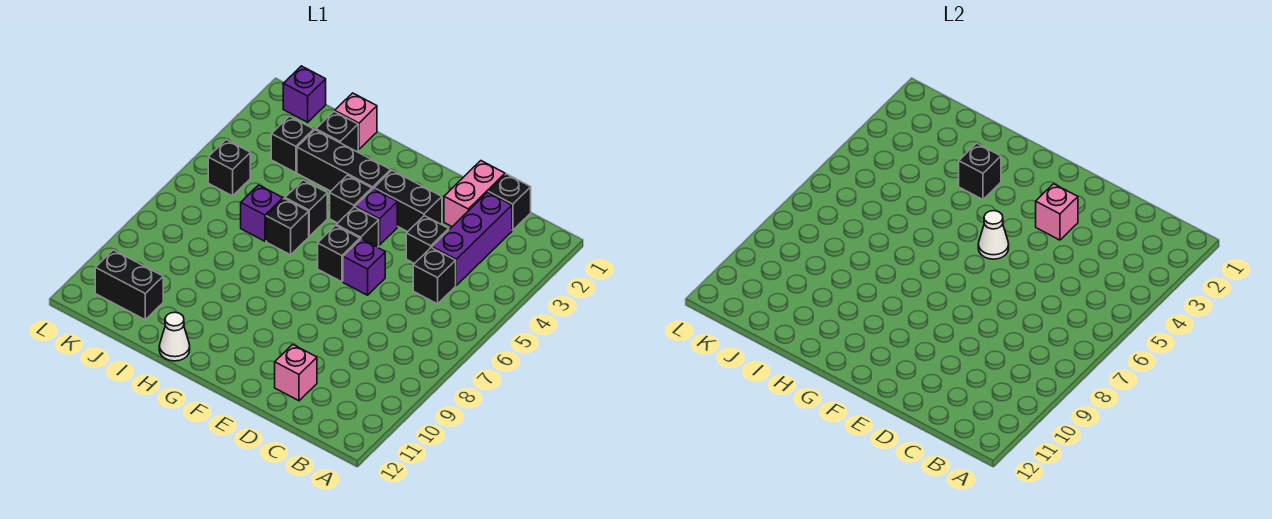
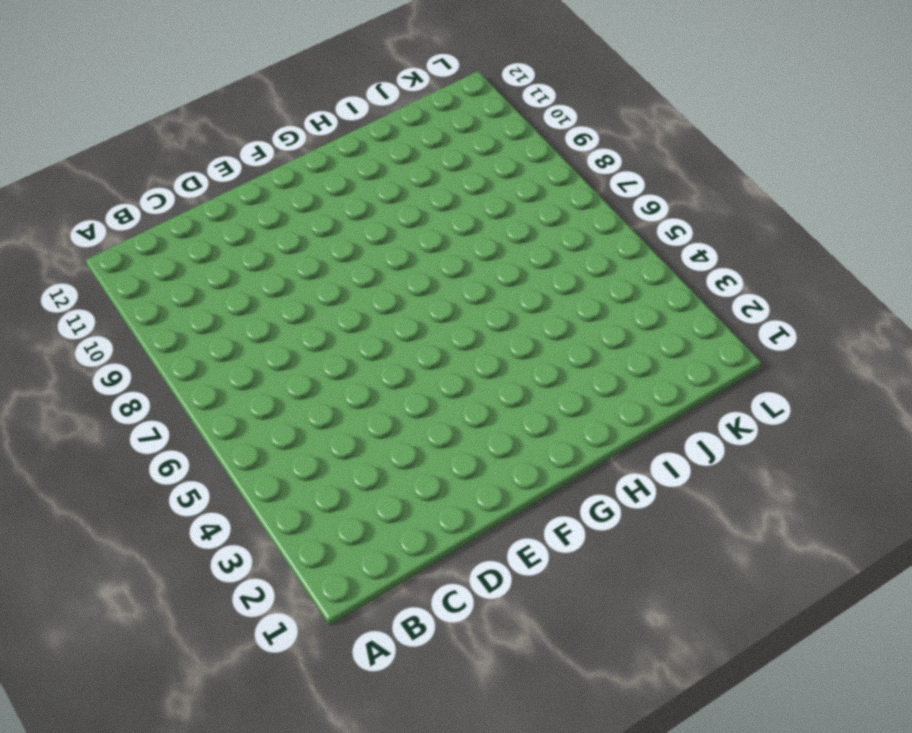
none -> black brick C1 level 1
none -> purple brick C2:C4 level 1
none -> black brick C5 level 1

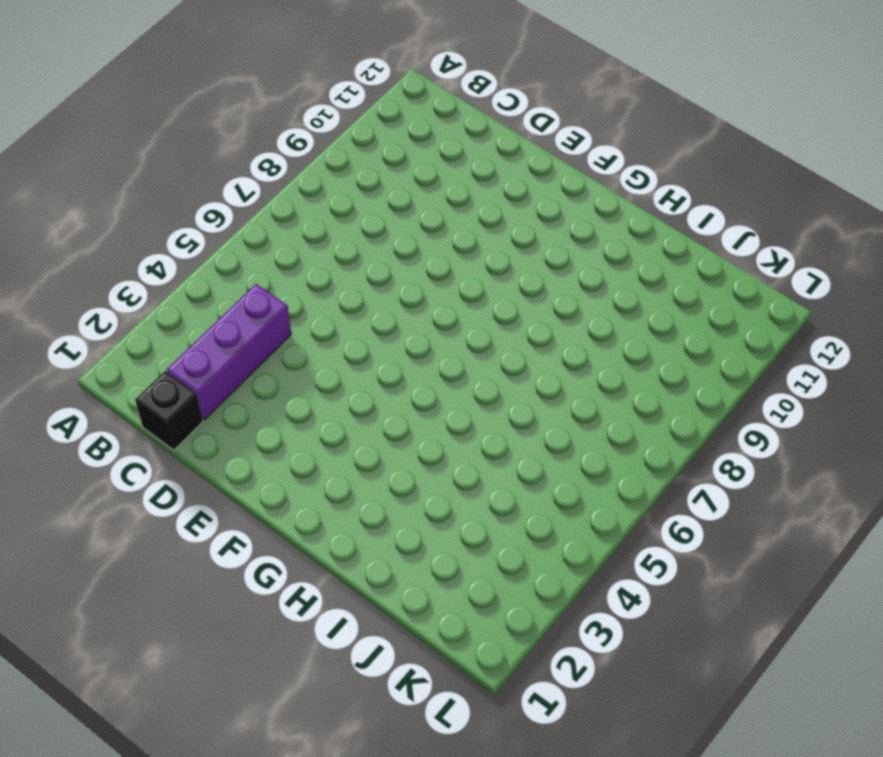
none -> black brick C5 level 1
none -> pink brick D1:D2 level 1
none -> black brick D4 level 1

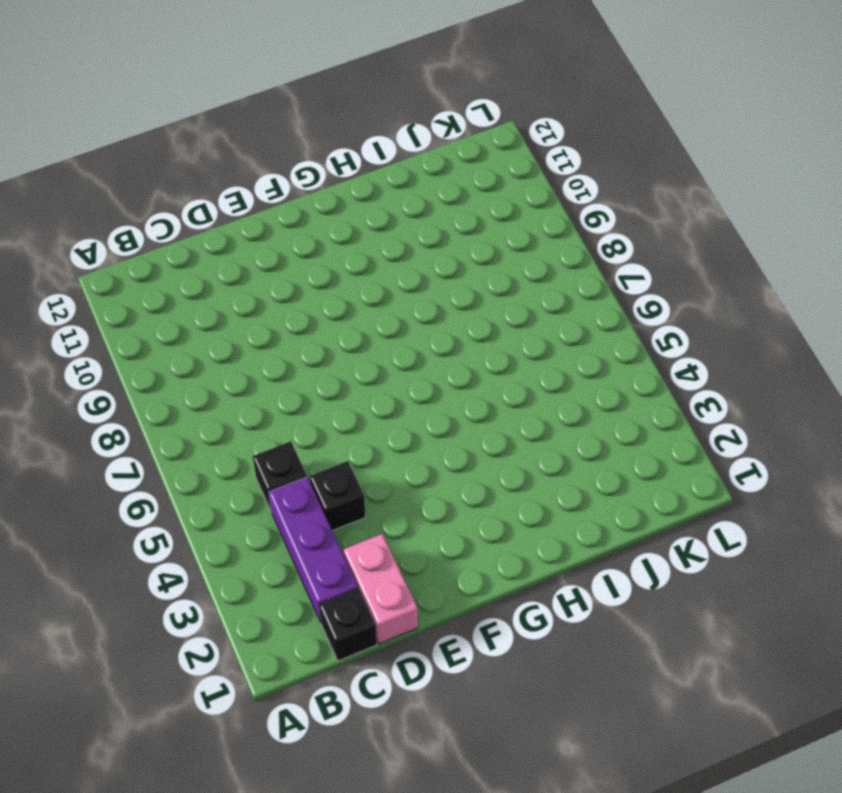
none -> pink brick D11 level 1
none -> black brick E3:F3 level 1
none -> purple brick E6 level 1

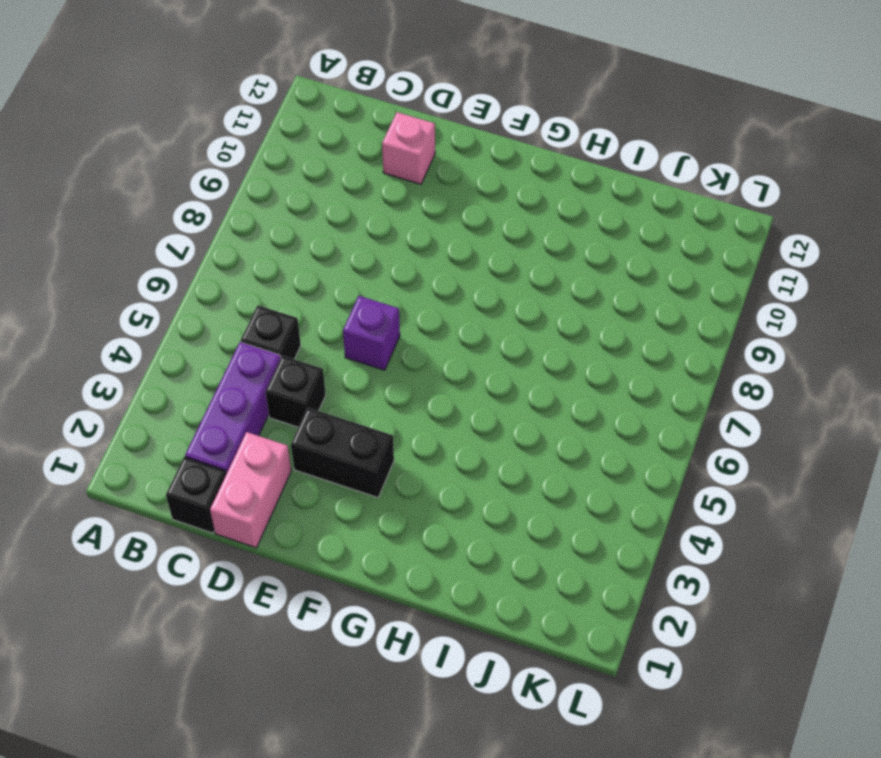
none -> purple brick F4 level 1
none -> black brick F5 level 1
none -> black brick F6 level 1

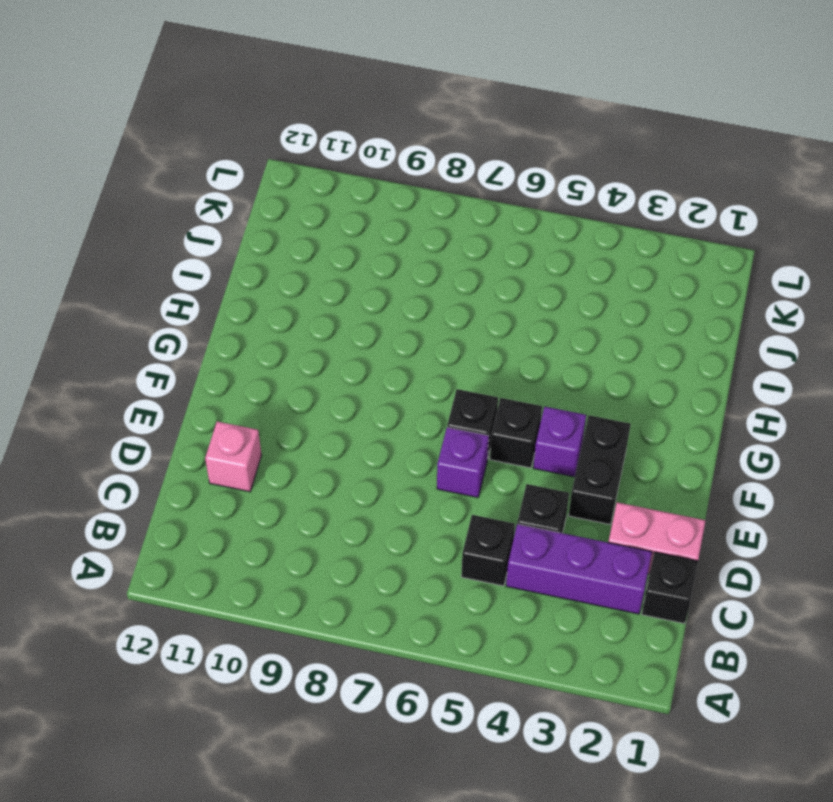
none -> black brick G3:I3 level 1
none -> black brick G4 level 1
none -> black brick H5 level 1

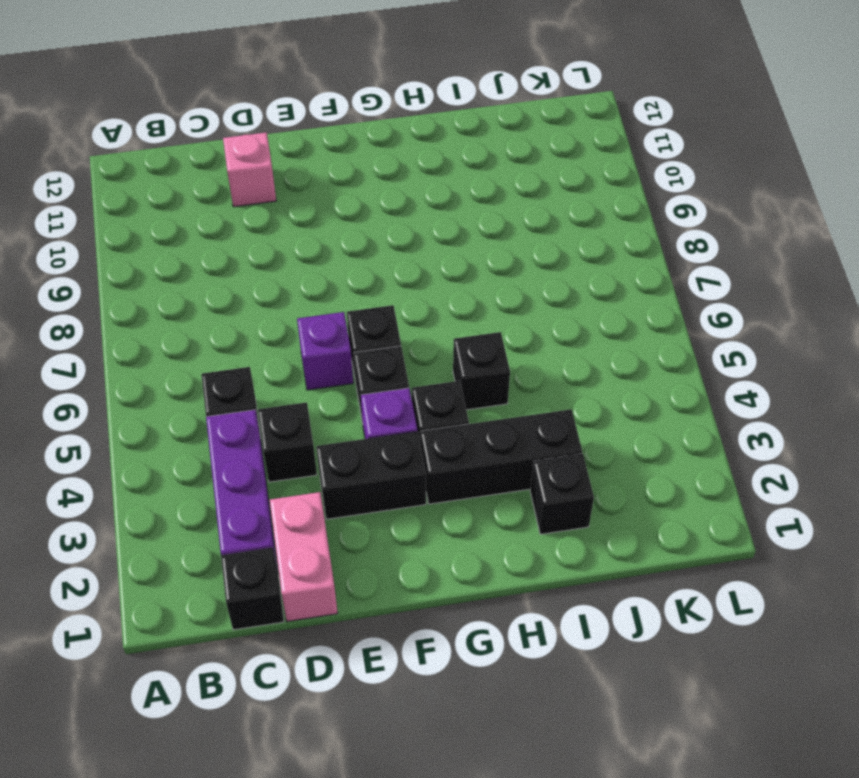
none -> black brick H6 level 1
none -> white cone H12 level 1
none -> pink brick I1 level 1

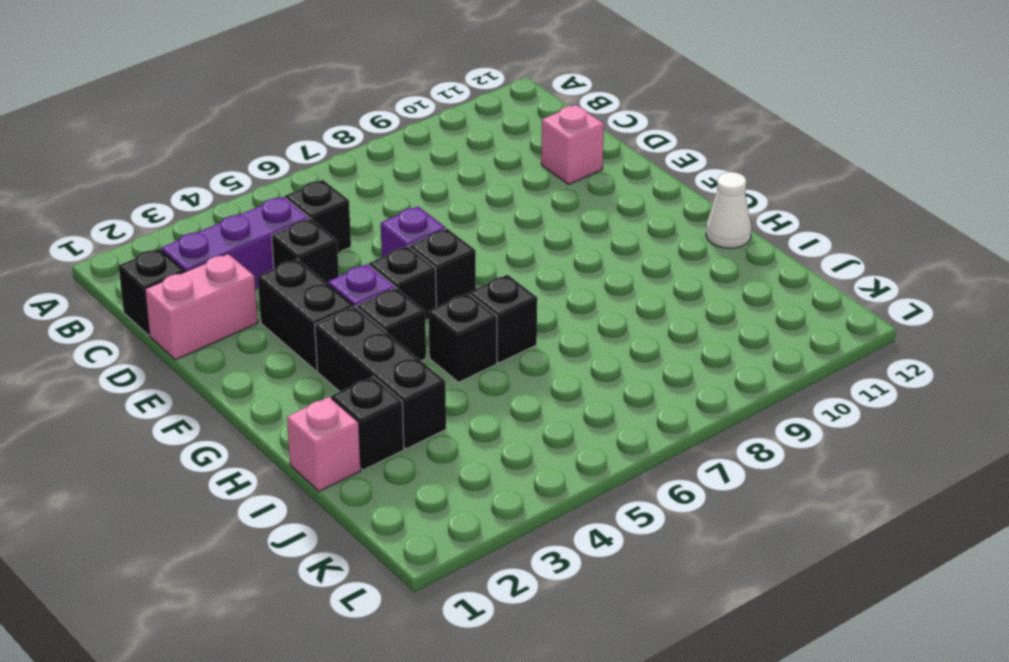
none -> purple brick I6 level 1
none -> black brick J3 level 1
none -> black brick J11:K11 level 1

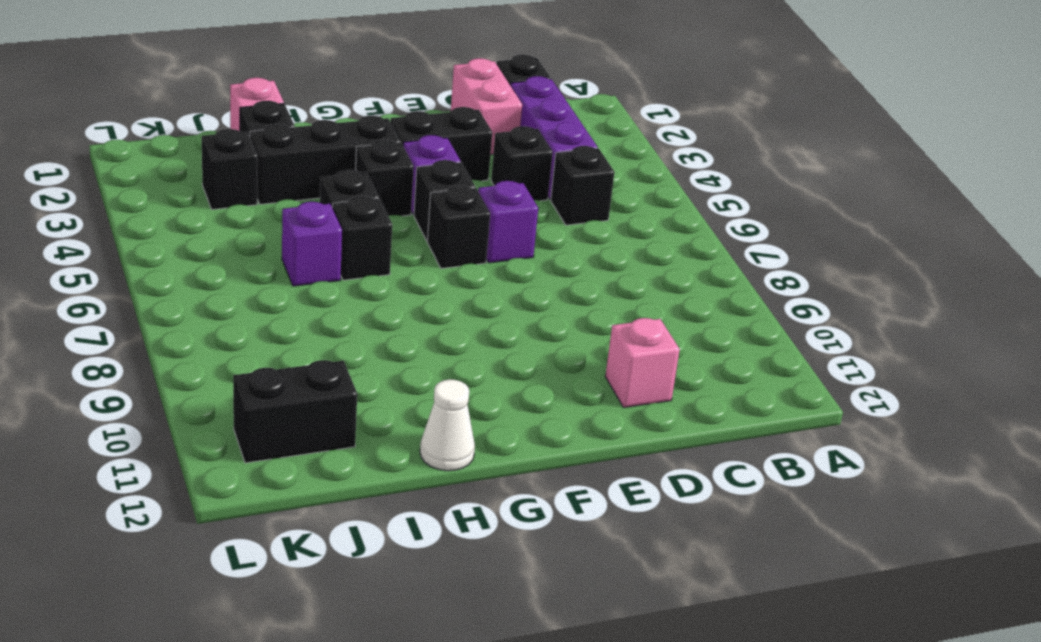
none -> purple brick K1 level 1
none -> black brick K5 level 1
none -> pink brick E3 level 2

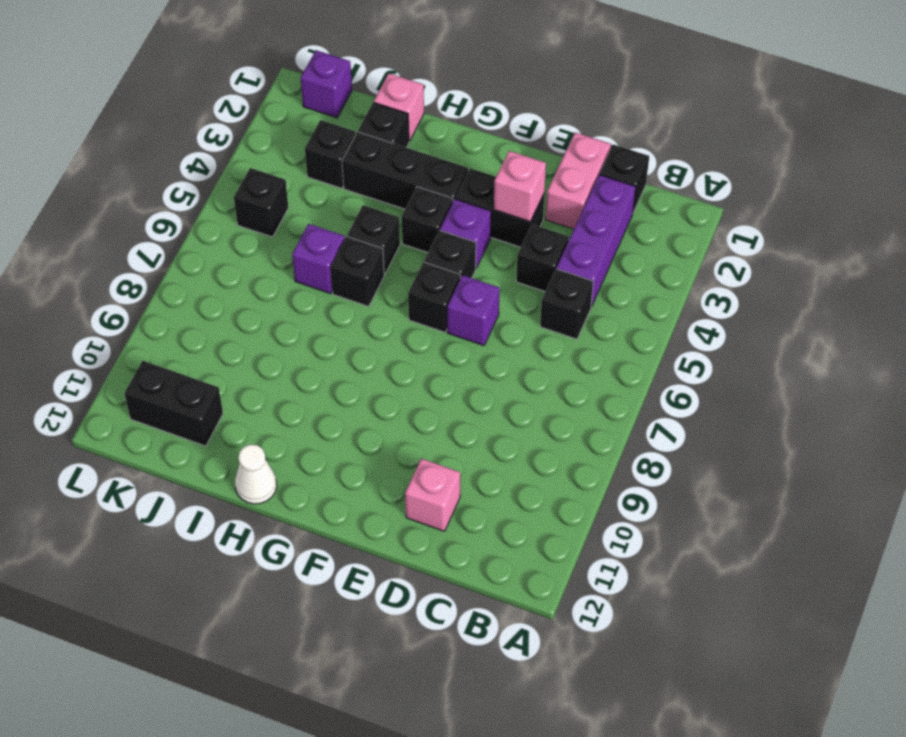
none -> white cone F5 level 2
none -> black brick H3 level 2

